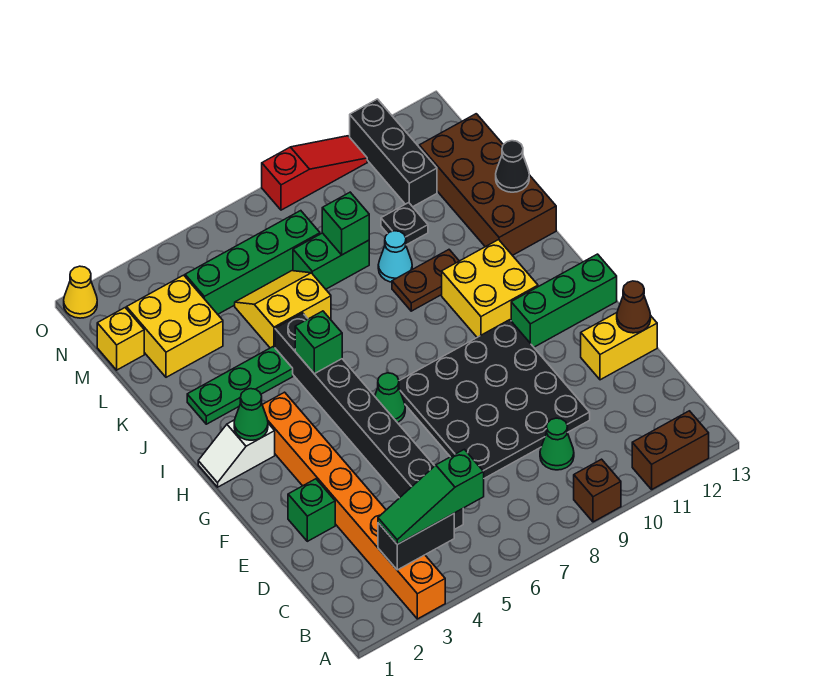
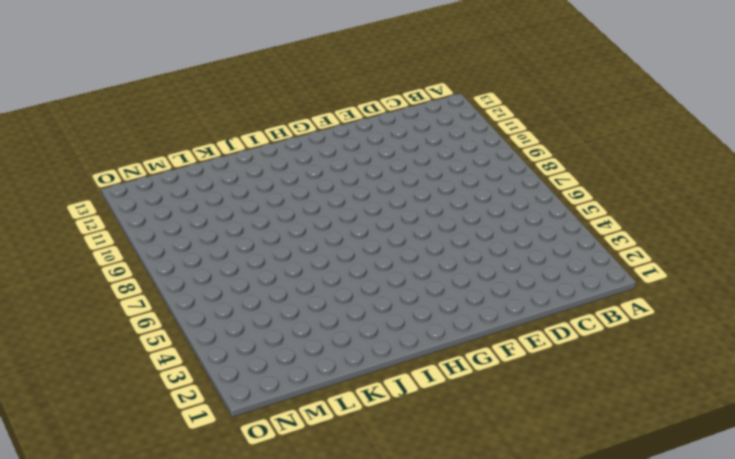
none -> orange brick A3:H3 level 1
none -> brown brick A9 level 1
none -> brown brick A11:A12 level 1
none -> black brick C5:J5 level 1

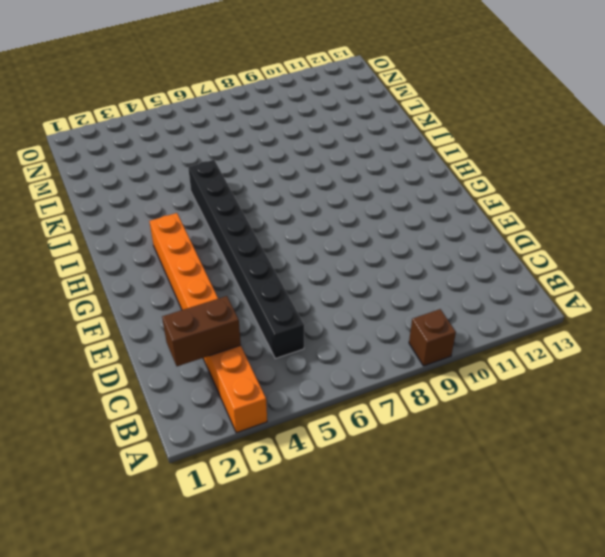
brown brick C2:C3 level 2 -> brown brick A11:A12 level 1
none -> green cone C9 level 1
none -> black plate D7:G10 level 1
none -> green brick E2 level 1
none -> yellow brick E12:E13 level 1

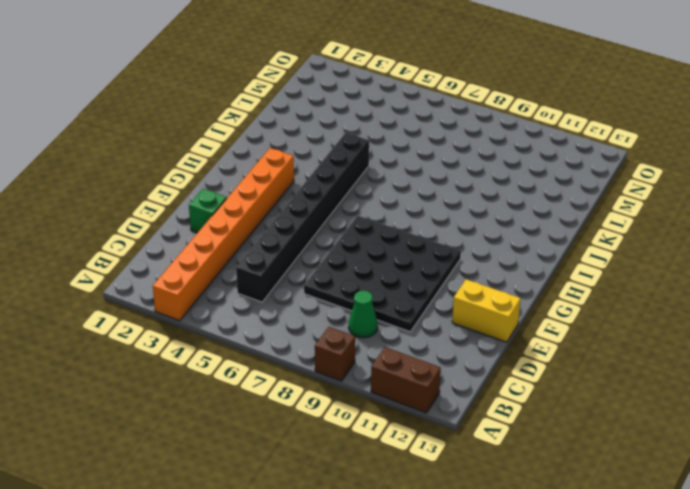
none -> green cone G6 level 1
none -> green brick G11:G13 level 1
none -> white slope H1:H2 level 1 top 2
none -> yellow brick H10:I11 level 1

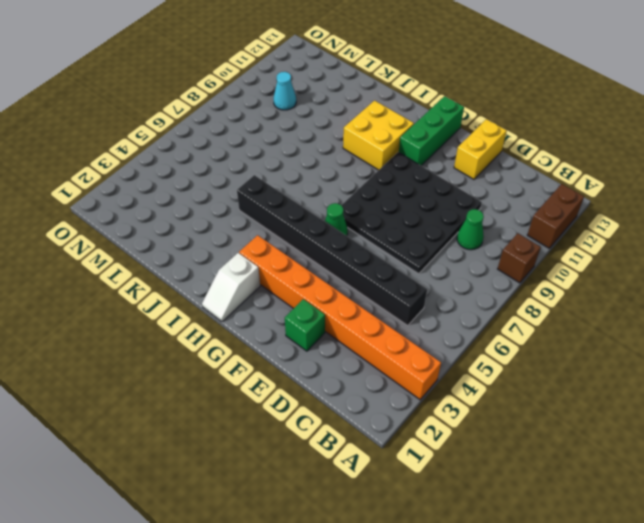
cyan cone M10 level 1 -> cyan cone K9 level 1
none -> green plate J2:J4 level 1
none -> brown plate J9:J10 level 1
none -> brown brick J12:M13 level 1
none -> yellow slope K5:L6 level 1 top K

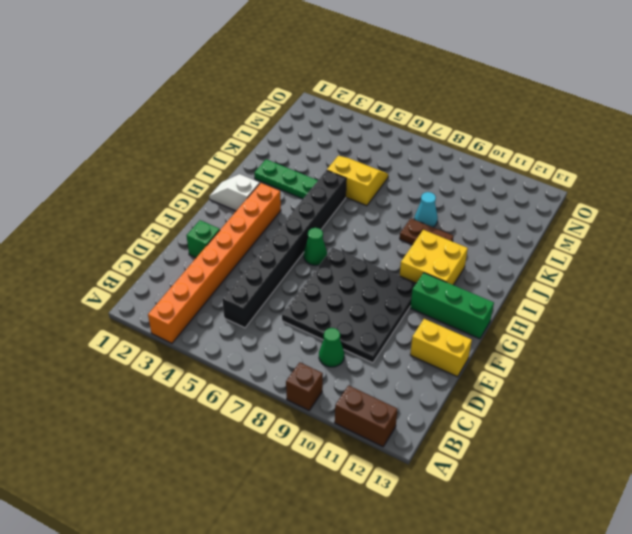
none -> brown brick J12:M13 level 1
none -> yellow brick L2:M3 level 1
none -> green brick L7:L8 level 1
none -> black plate L10 level 1

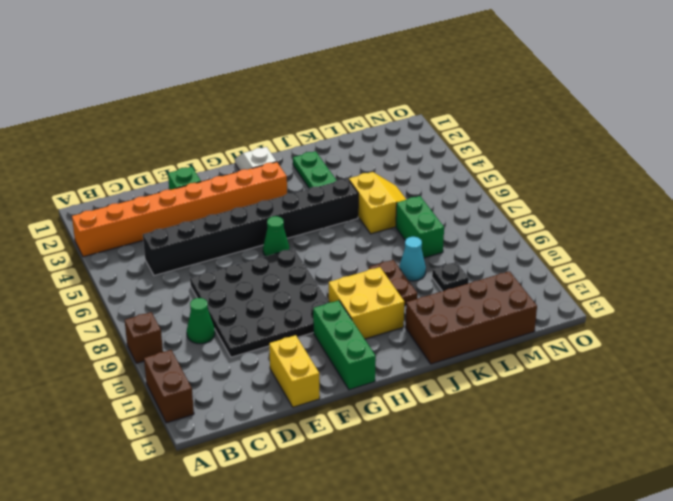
none -> yellow brick L2:M3 level 1
none -> yellow brick M1 level 1
none -> green brick M4:M7 level 1
none -> black brick M11:O11 level 1

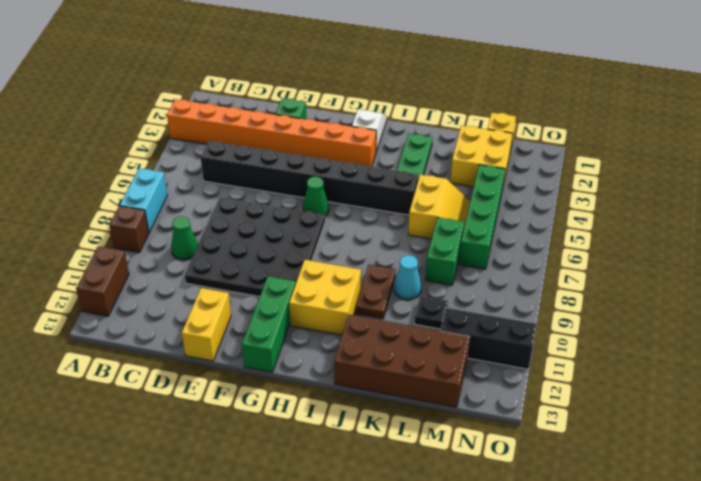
cyan brick A7:A8 level 1 -> none
none -> yellow cone O1 level 1
none -> red slope O8:O10 level 1 top 8
none -> black brick B3:B4 level 2
none -> brown cone E13 level 2

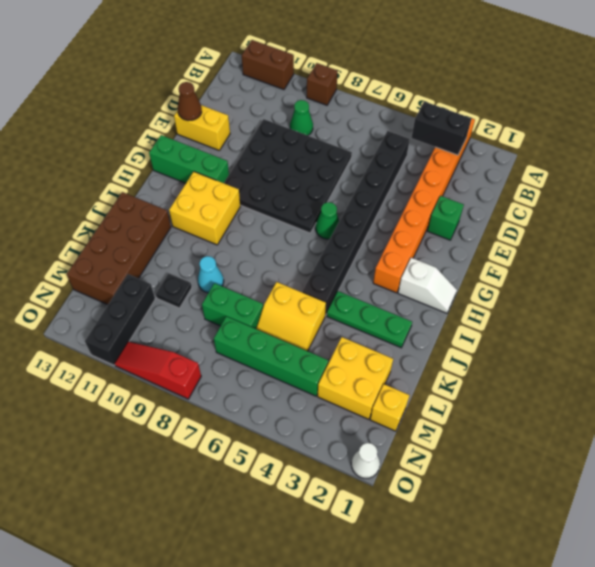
white cone O1 level 1 -> yellow cone O1 level 1
none -> brown plate J9:J10 level 1
none -> green cone H2 level 2
none -> green brick I5 level 2
none -> black cone K13 level 2

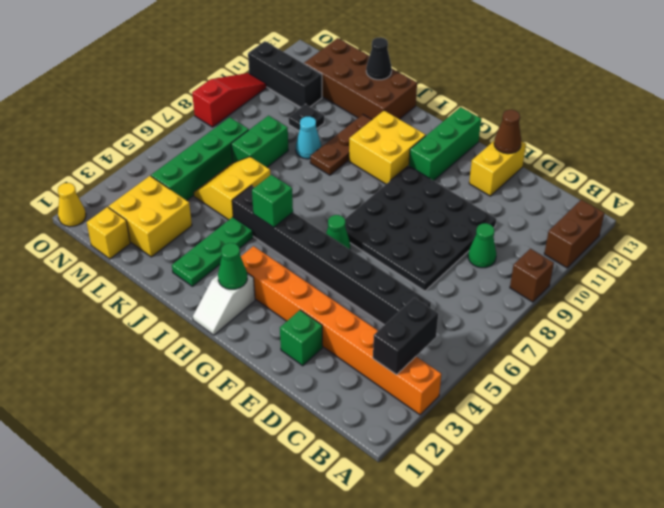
brown plate J9:J11 level 1 -> brown plate J9:J10 level 1
none -> green brick L8 level 2
none -> green slope B3:B5 level 3 top 5

